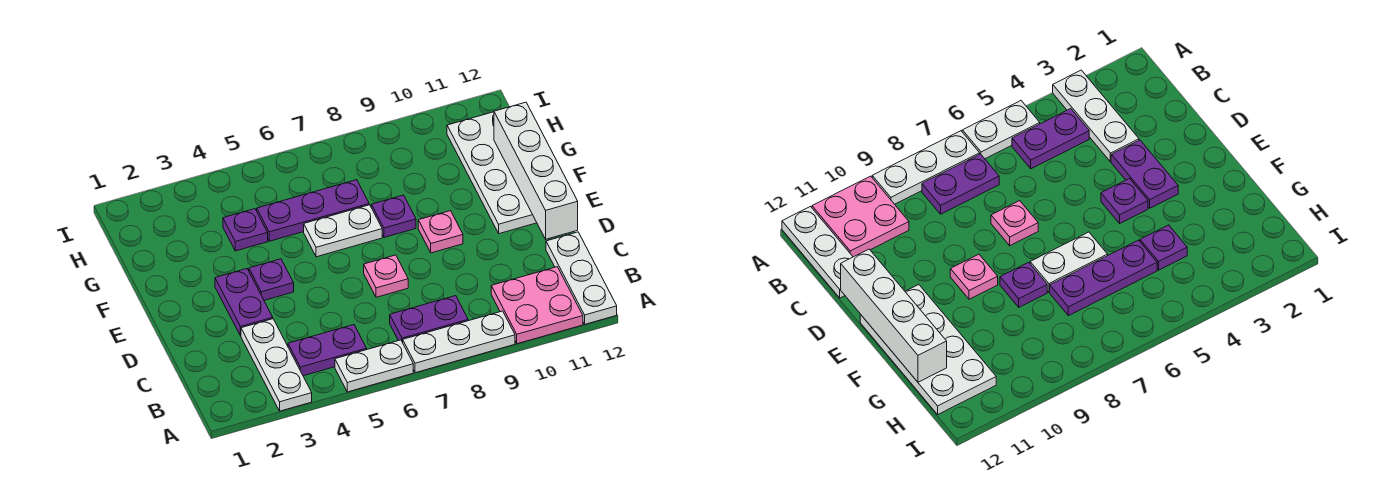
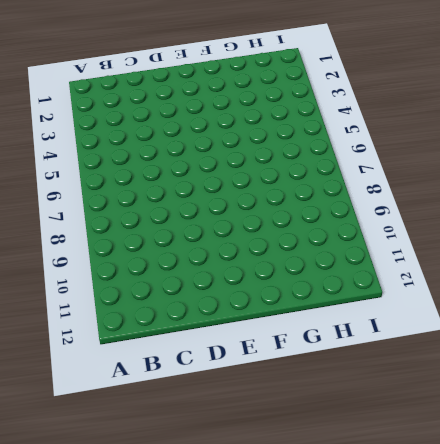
none -> white plate A3:C3 level 1
none -> white plate A5:A6 level 1
none -> white plate A7:A9 level 1

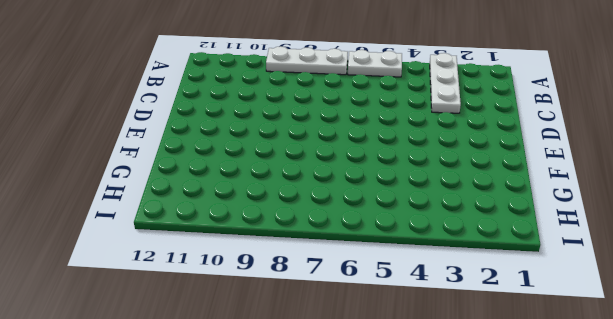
none -> pink plate A10:B11 level 1
none -> white plate A12:C12 level 1
none -> purple plate B4:B5 level 1

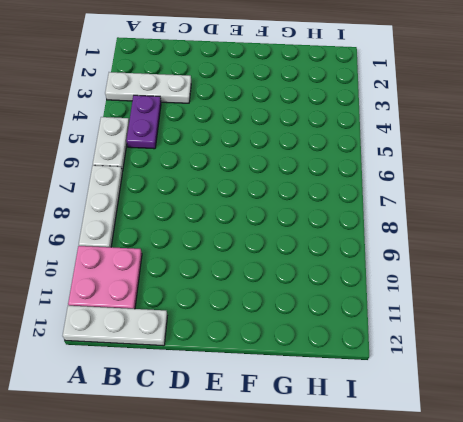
none -> purple plate B7:B8 level 1
none -> purple plate D3:E3 level 1
none -> pink plate D7 level 1

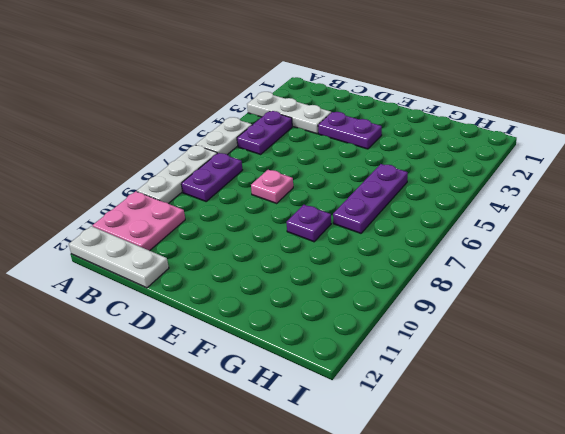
none -> purple plate E4 level 1
none -> pink plate E9 level 1
none -> white plate E11:H12 level 1

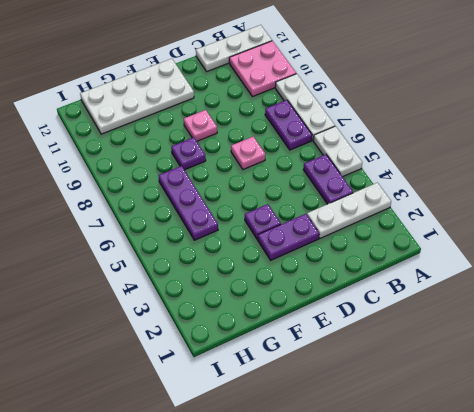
none -> white plate F6:F7 level 1
none -> purple plate G4 level 1
none -> white brick D12:G12 level 2

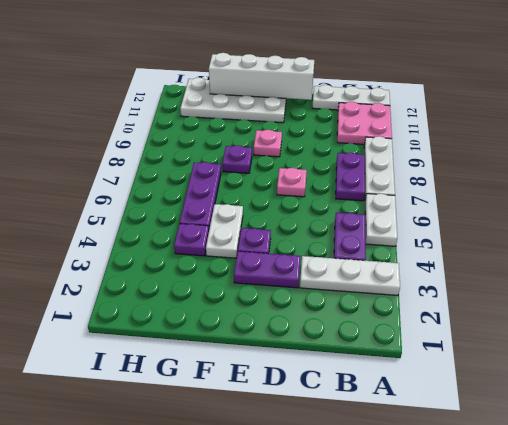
white plate F4:F5 level 1 -> white plate F6:F7 level 1

